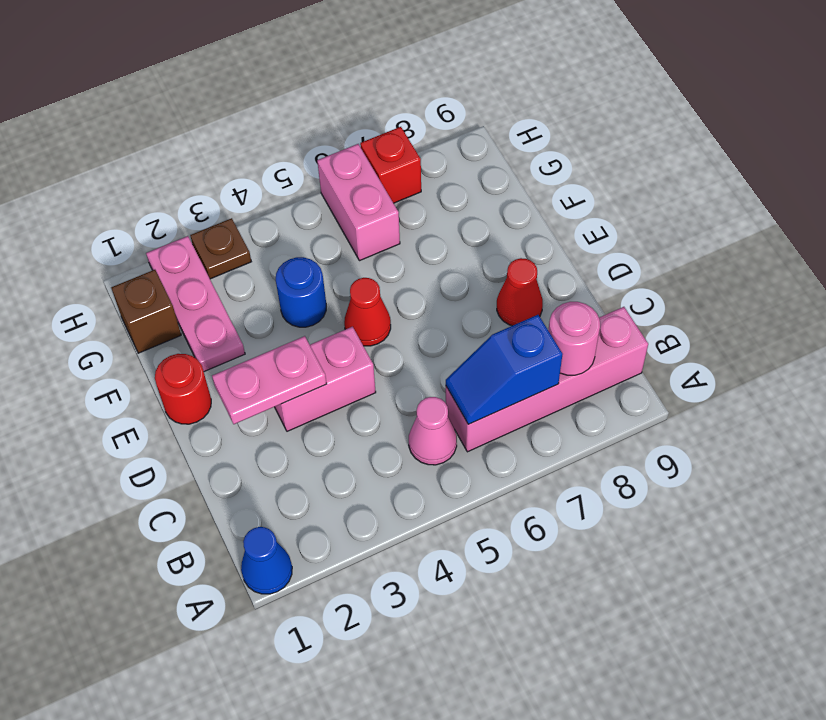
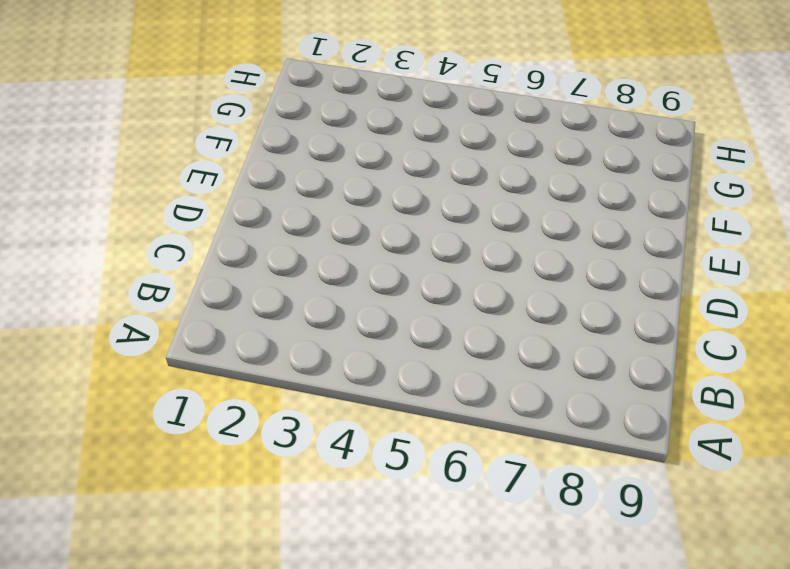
none -> blue cone A1 level 1
none -> pink cone B5 level 1
none -> pink brick B6:B9 level 1

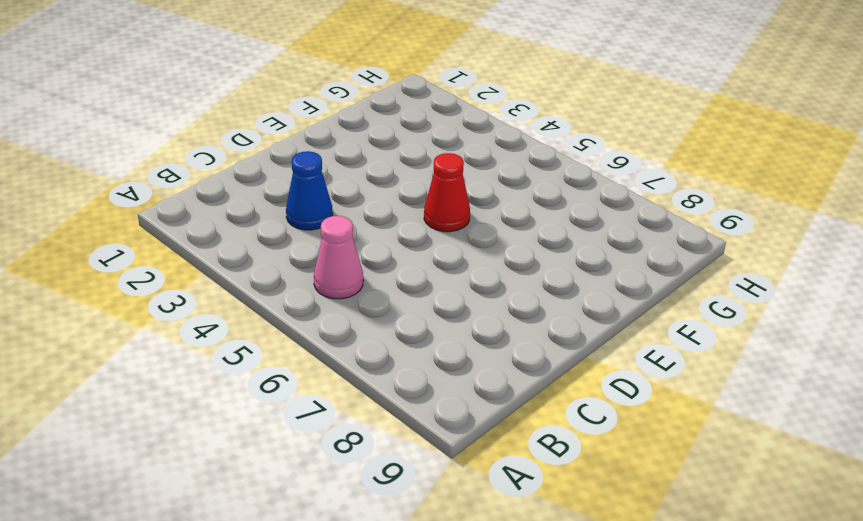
blue cone C3 level 1 -> blue cone A1 level 1
none -> pink brick B6:B9 level 1
none -> pink brick D3:D4 level 1
none -> red cone D8 level 1

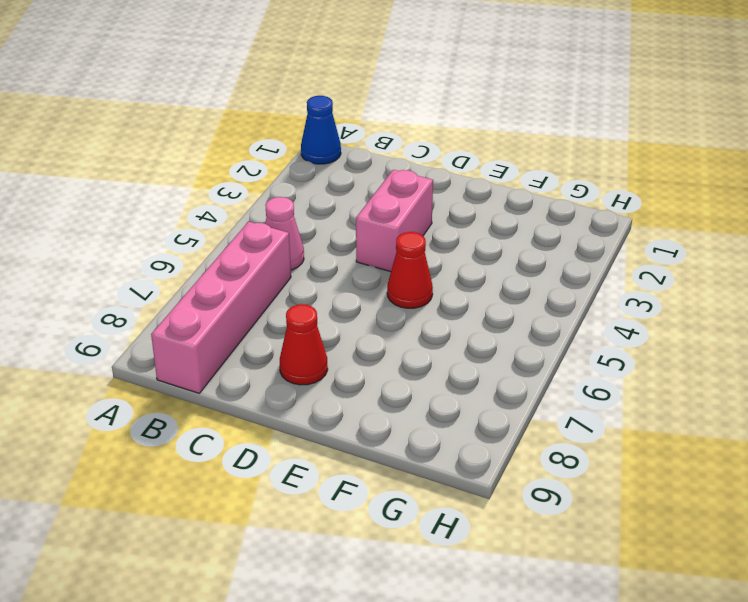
none -> red round brick E1 level 1
none -> pink plate F2:H2 level 1
none -> blue round brick F4 level 1

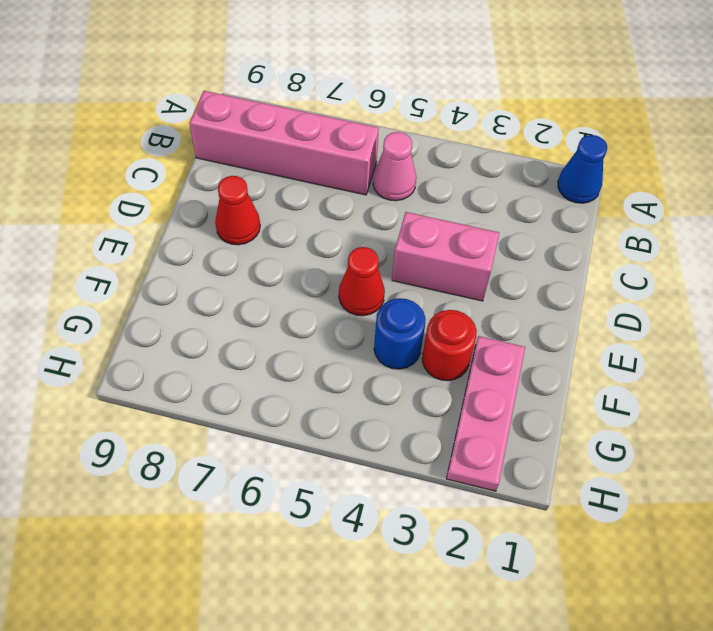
red round brick F3 level 1 -> red round brick E1 level 1
none -> brown brick G1 level 1
none -> pink brick G6:H6 level 1
none -> brown plate H3 level 1

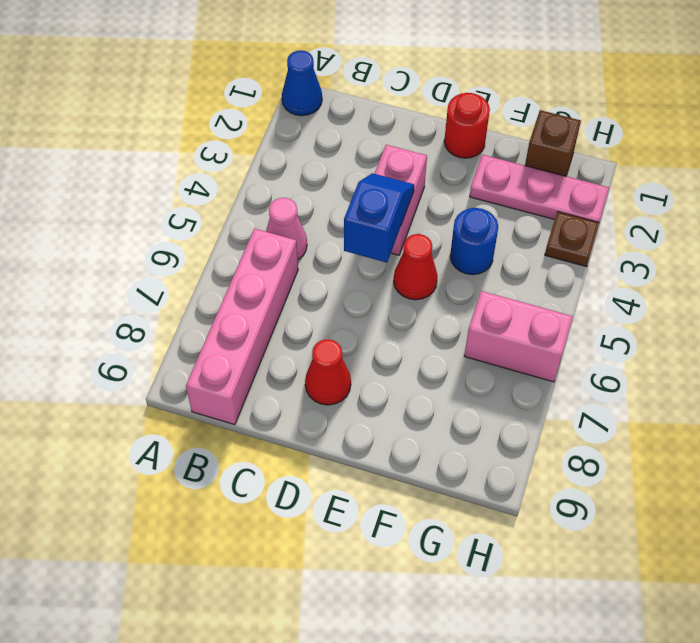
blue slope D4:D5 level 2 top 5 -> blue slope B6:B7 level 2 top 7
none -> red brick H7 level 1
none -> pink round brick B8 level 2
none -> pink plate D2:D3 level 2

